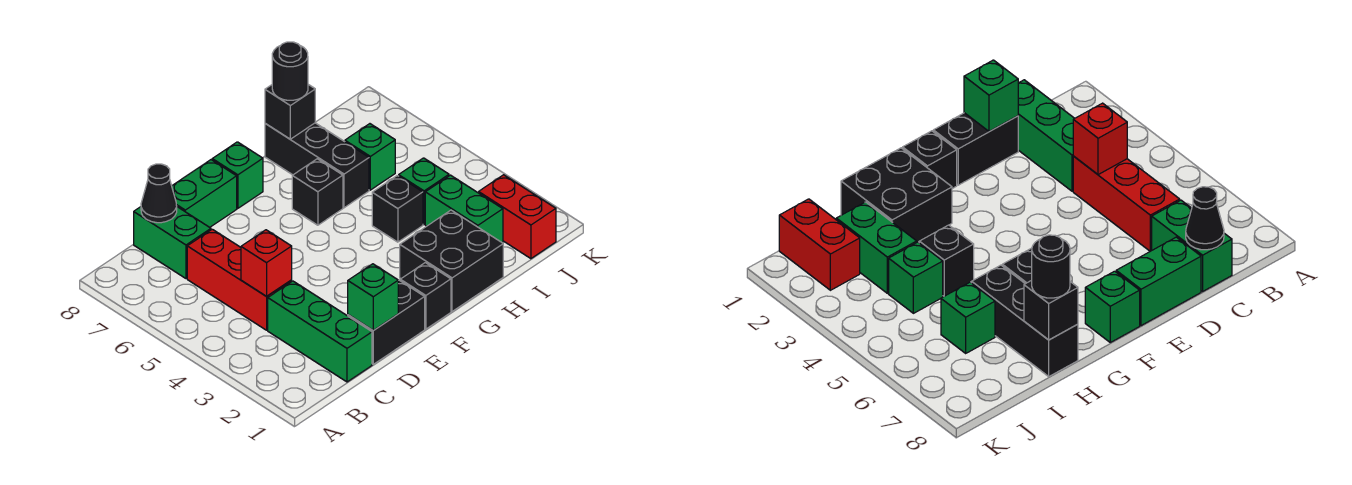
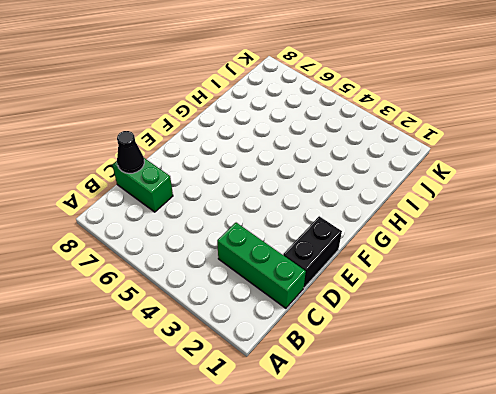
none -> red brick C4:C6 level 1
none -> green brick D8:E8 level 1
none -> black brick F1 level 1

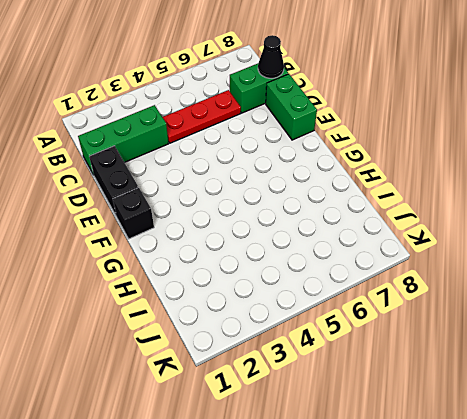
red plate C4:C6 level 1 -> red brick C4:C6 level 1
none -> green brick F8 level 1
none -> black brick G1:H2 level 1
none -> black brick G6 level 1

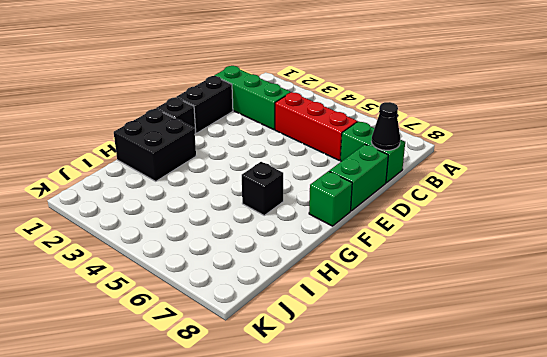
none -> black brick H4 level 1
none -> black brick H6:H8 level 1
none -> green brick I2:I3 level 1

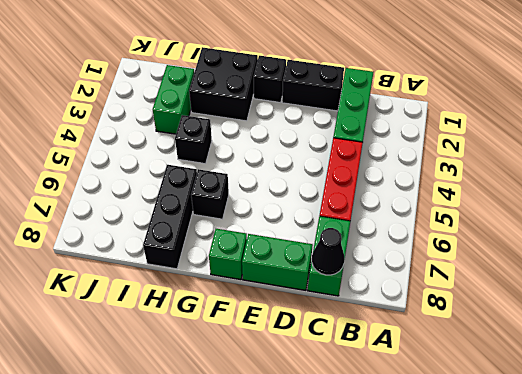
none -> green brick I4 level 1
none -> green brick I6 level 1
none -> red brick J1:J2 level 1

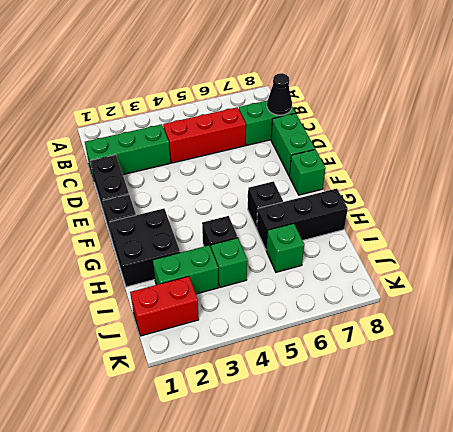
none -> red brick C4 level 2
none -> green brick D1 level 2
none -> black brick H8 level 2

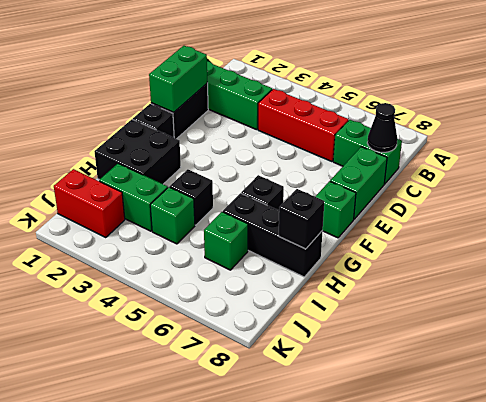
green brick D1:E1 level 2 -> green brick D1 level 2
none -> red brick C4 level 2
none -> black round brick H8 level 3

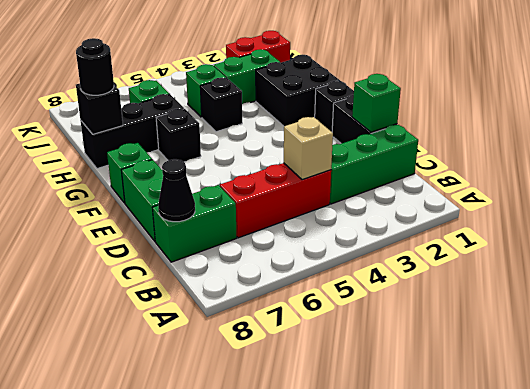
tan brick C4 level 2 -> red brick C4 level 2

